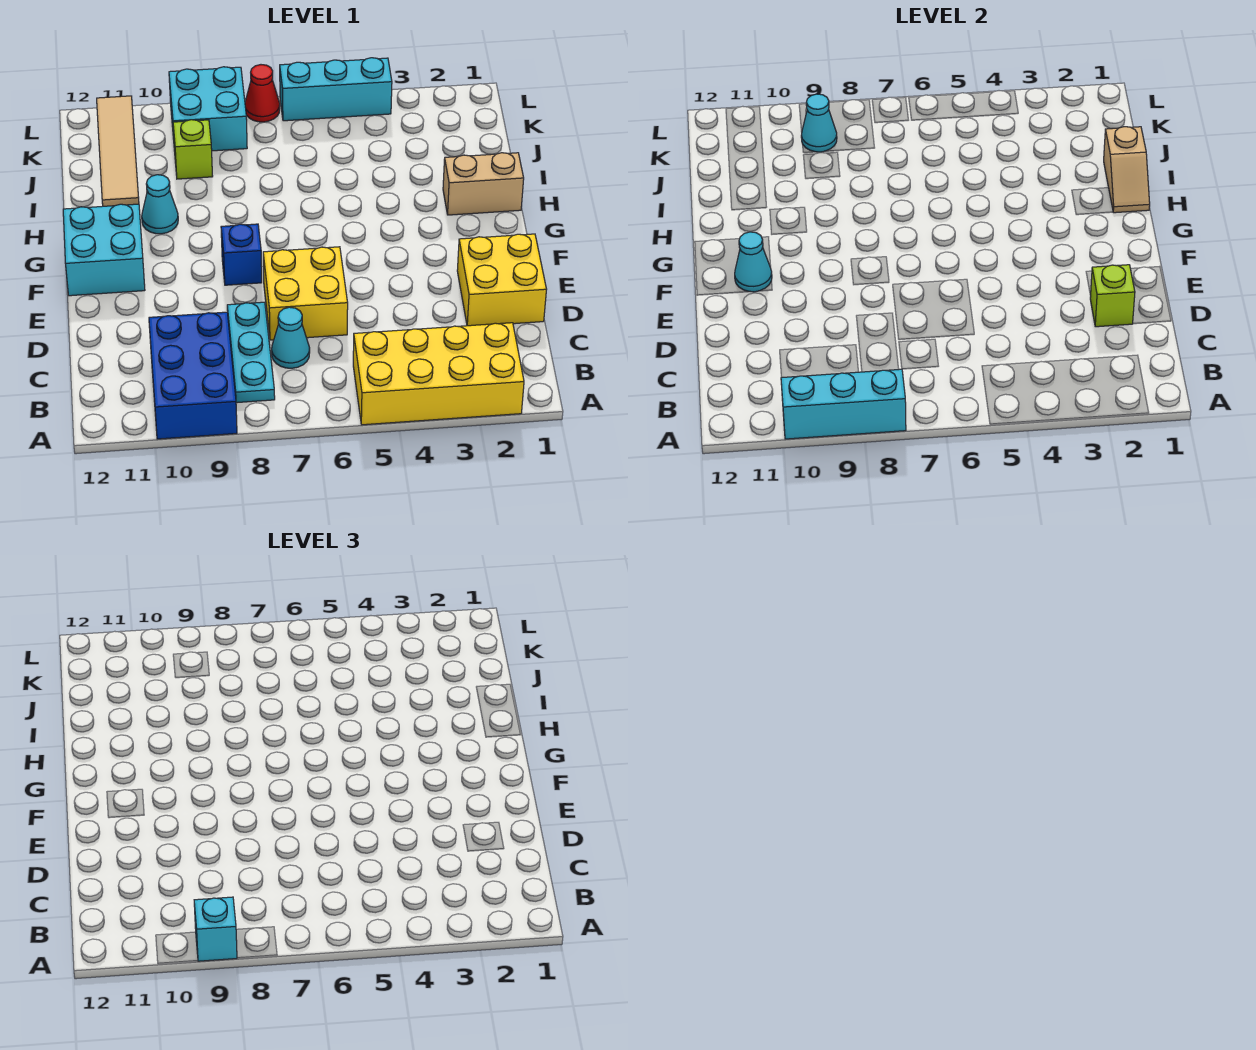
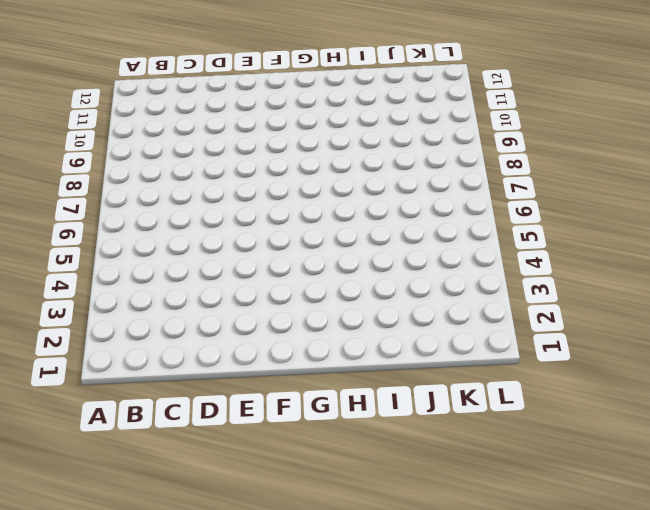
none -> yellow brick A2:B5 level 1
none -> blue brick A9:C10 level 1
none -> cyan plate B8:D8 level 1

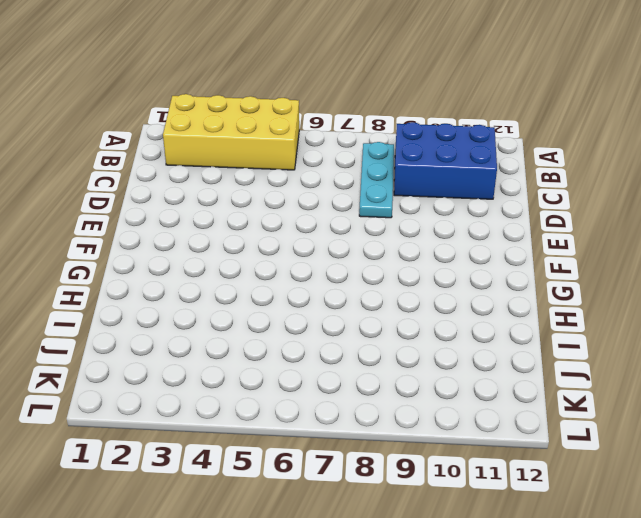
blue brick B9:C11 level 1 -> blue brick A9:C10 level 1
none -> cyan cone C7 level 1
none -> yellow brick D1:E2 level 1
none -> yellow brick D6:E7 level 1

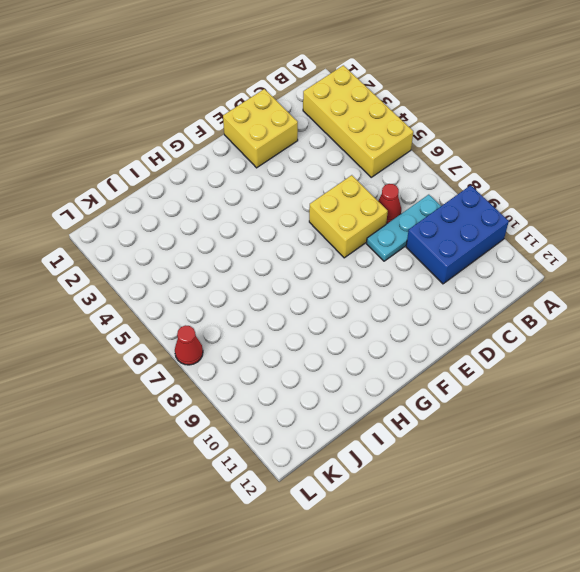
red cone C7 level 1 -> cyan cone C7 level 1
none -> blue brick F8 level 1
none -> cyan brick F11:G12 level 1
none -> tan brick H1:H2 level 1

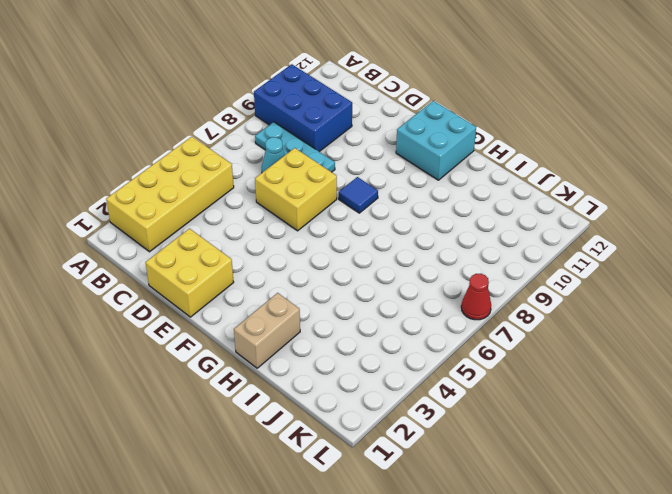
blue tile F8 level 1 -> blue brick F8 level 1
none -> cyan cone H10 level 1
none -> tan tile I11:L11 level 1
none -> lime brick J9 level 1

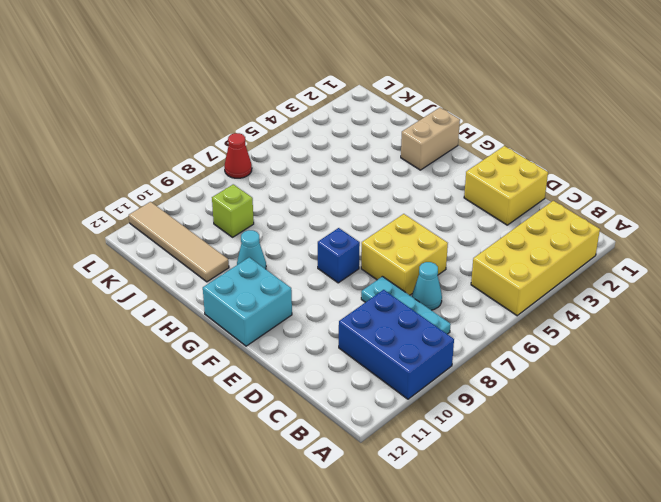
none -> cyan brick K8:L9 level 1
none -> cyan brick L4:L6 level 1
none -> cyan brick A8:A10 level 2

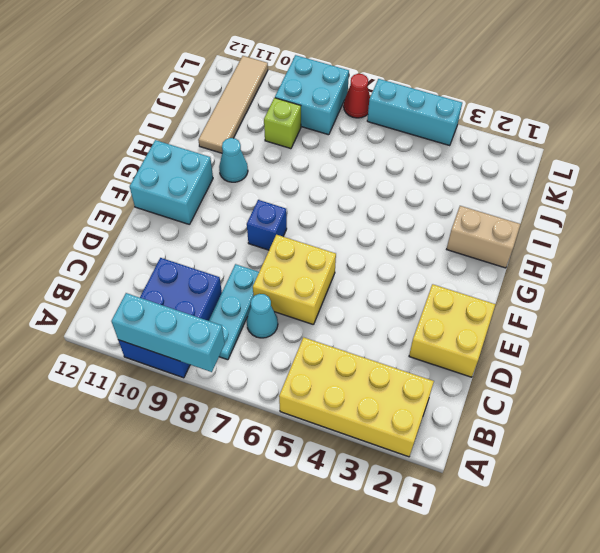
none -> lime brick D2 level 2
none -> cyan cone F11 level 2
none -> tan slope H1:I1 level 2 top I

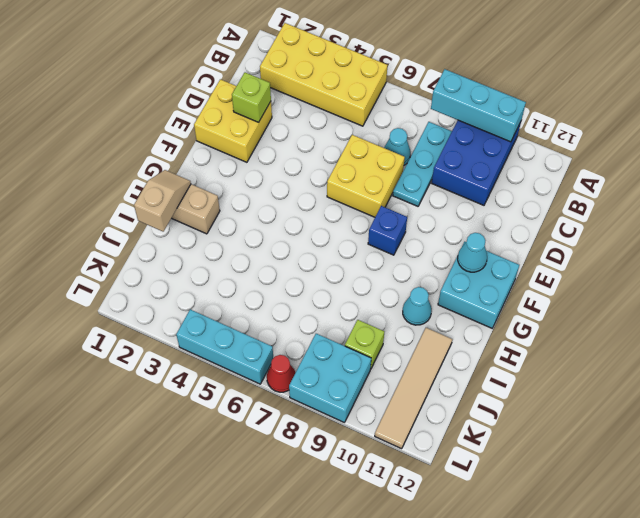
none -> cyan cone K9 level 2
none -> cyan brick A9 level 3

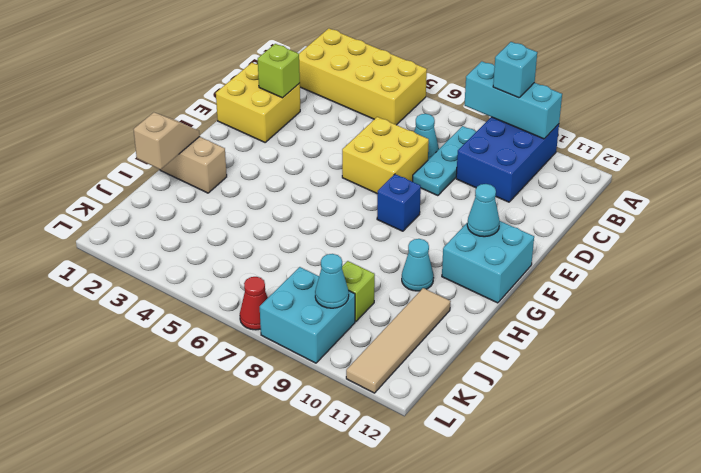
none -> cyan brick L4:L6 level 1

